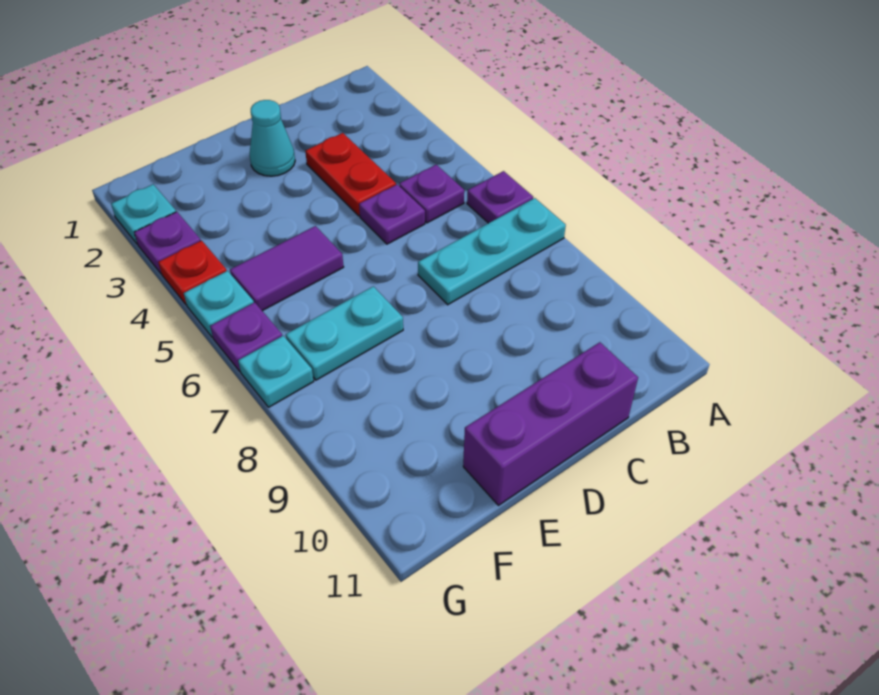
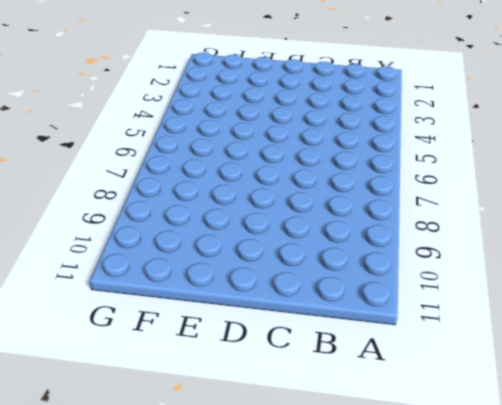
none -> purple plate A6 level 1
none -> cyan plate A7:C7 level 1
none -> purple plate B5 level 1

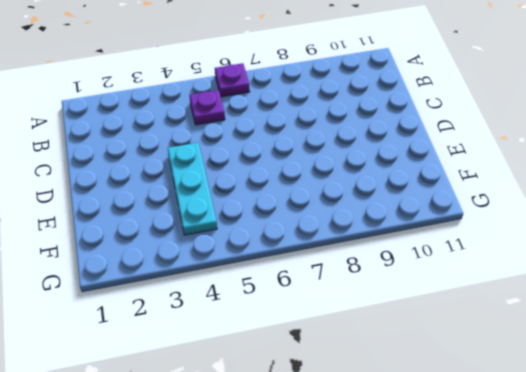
cyan plate D4:F4 level 1 -> cyan plate A7:C7 level 1
none -> red plate C3:C4 level 1
none -> purple plate C5 level 1
none -> purple brick C11:E11 level 1

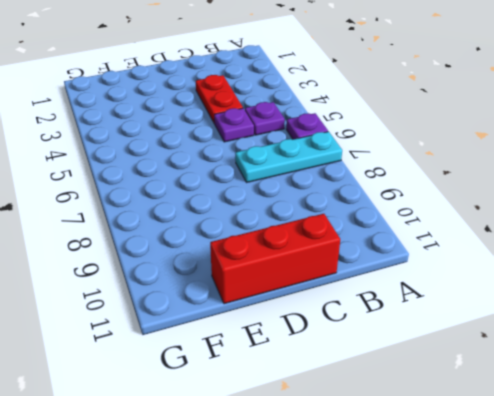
red brick C11:E11 level 1 -> purple brick C11:E11 level 1
none -> cyan cone D2 level 1
none -> purple tile E5:F5 level 1
none -> cyan plate E7:F7 level 1

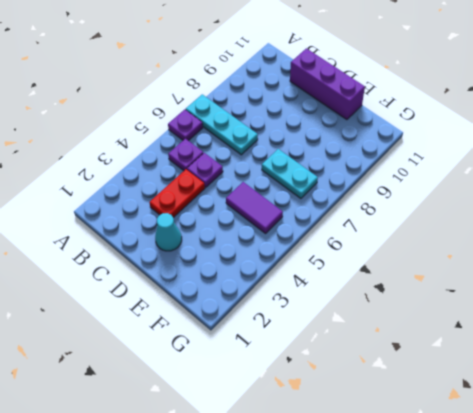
none -> cyan plate G2 level 1
none -> purple plate G3 level 1
none -> red plate G4 level 1

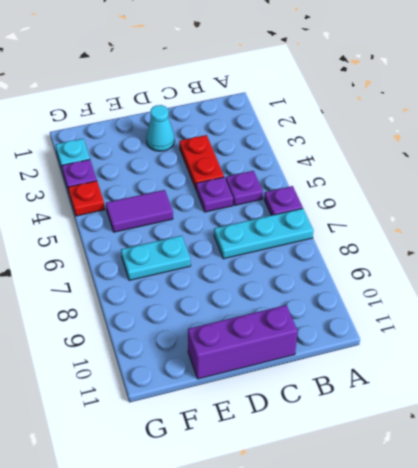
none -> cyan plate G5 level 1
none -> purple plate G6 level 1
none -> cyan plate G7 level 1

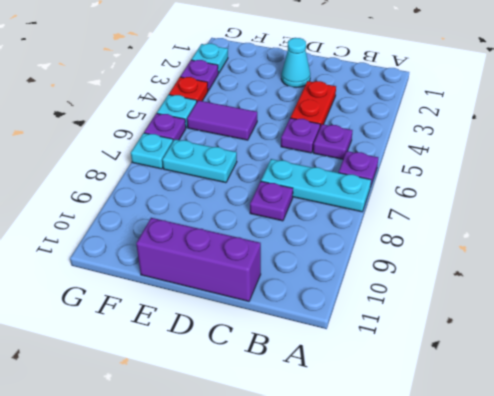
purple plate C8 level 1 -> none

